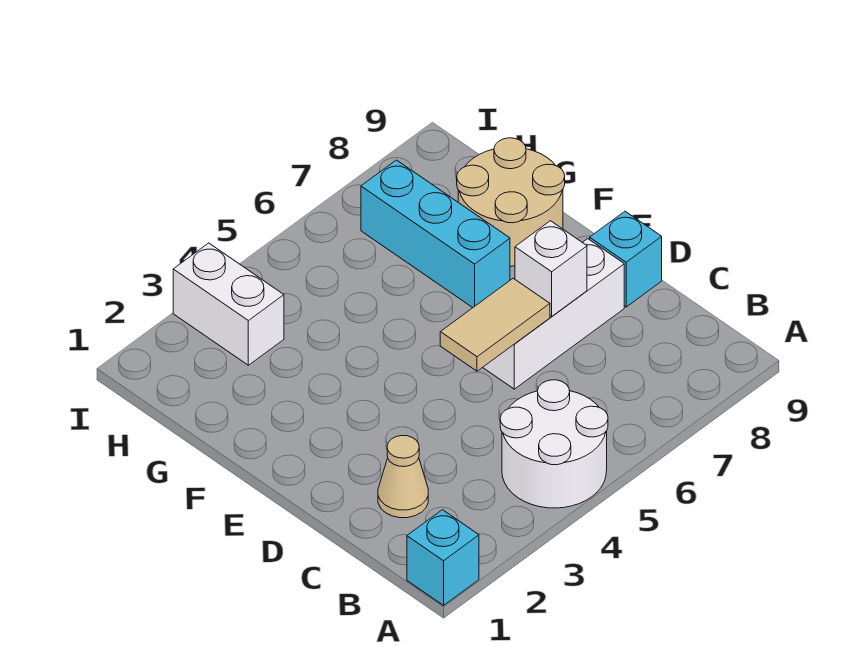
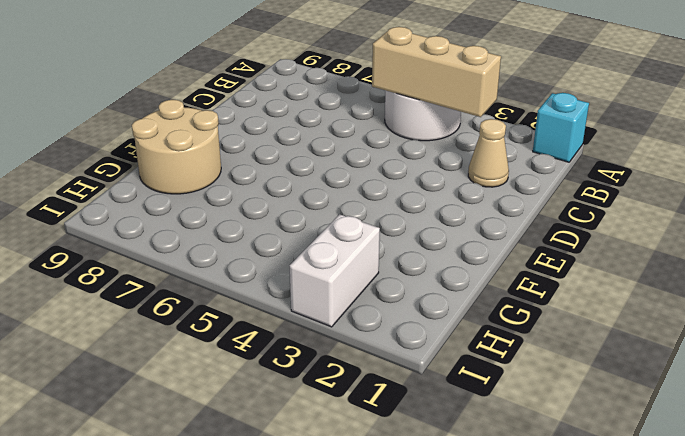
tan brick B3:B5 level 2 -> none
none -> white brick D6:D8 level 1
none -> cyan brick D9 level 1

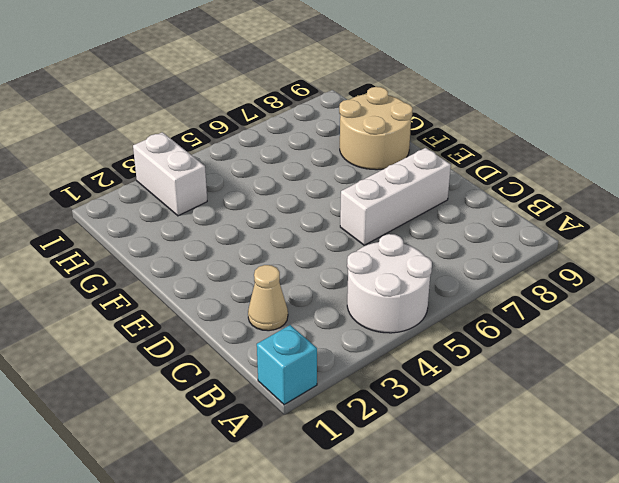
none -> cyan brick D9 level 1
none -> cyan brick F7:H7 level 1

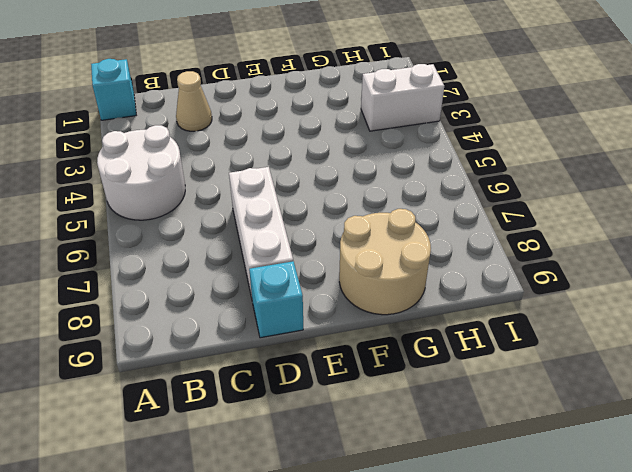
none -> cyan brick F7:H7 level 1
none -> tan tile D5:D6 level 2

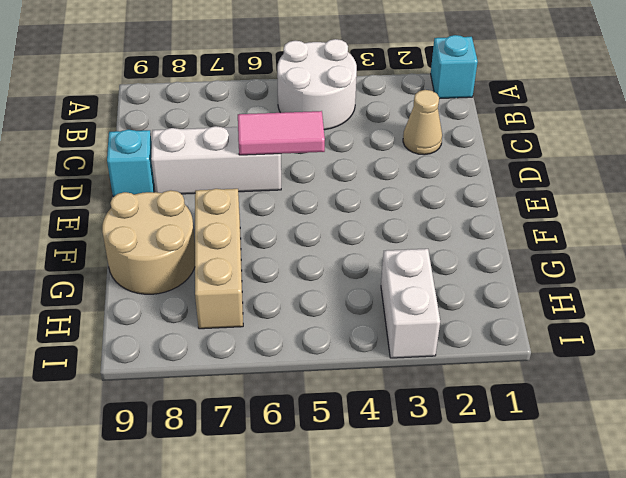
pink tile D5:D6 level 2 -> tan tile D5:D6 level 2
tan brick F7:H7 level 1 -> cyan brick F7:H7 level 1
none -> white brick D7 level 2

